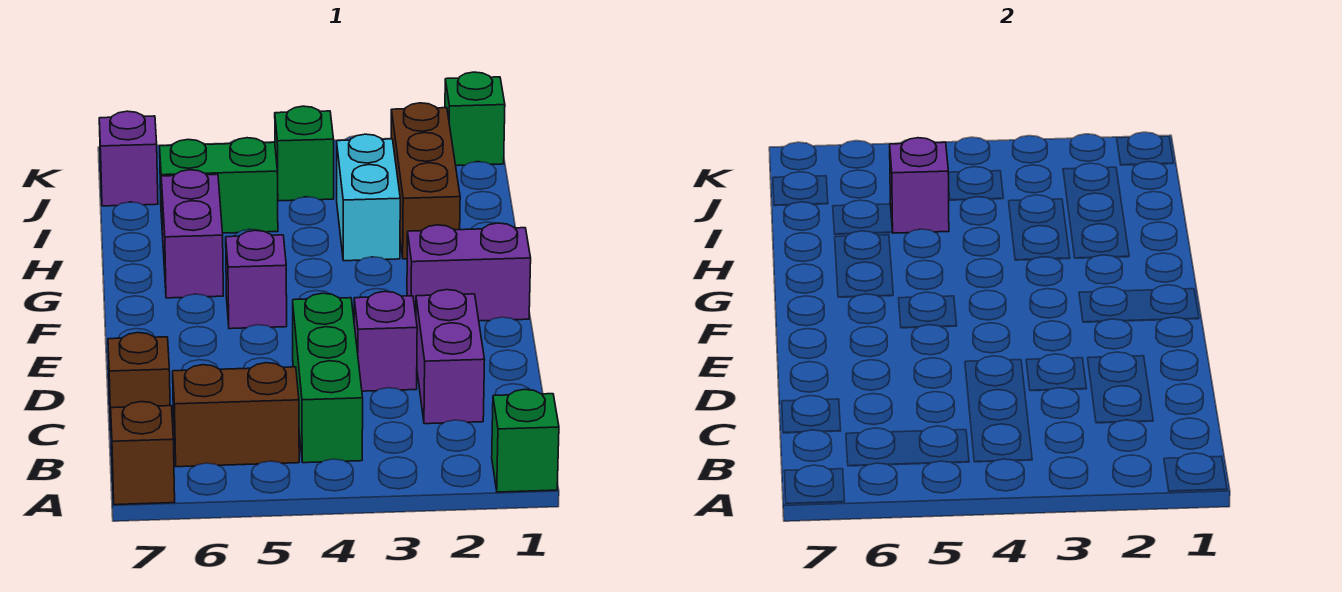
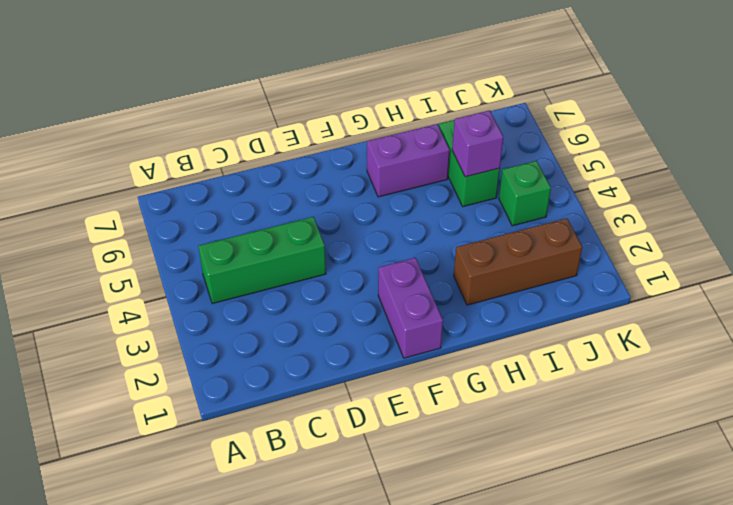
none -> green brick A1 level 1
none -> brown brick A7 level 1
none -> brown brick B5:B6 level 1

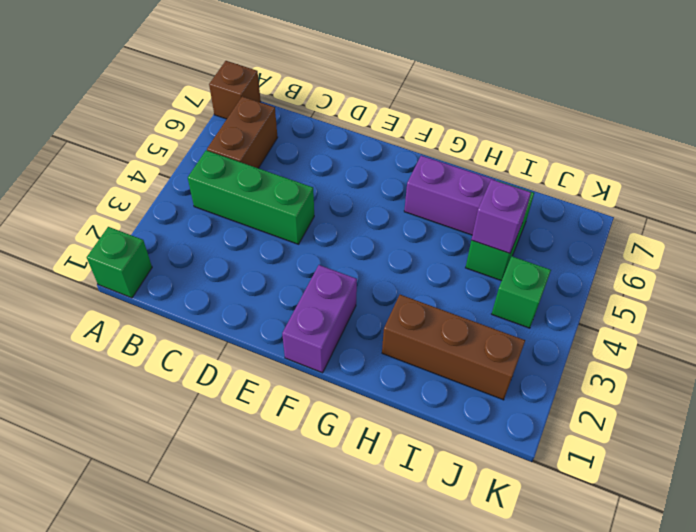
none -> purple brick C2:D2 level 1
none -> brown brick C7 level 1
none -> purple brick D3 level 1

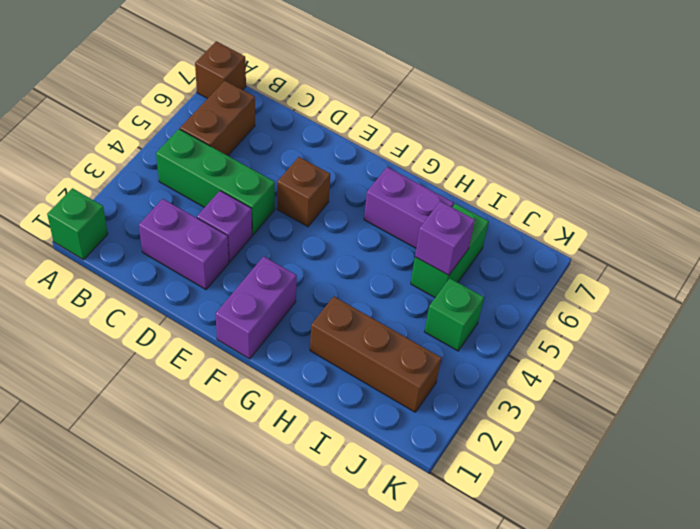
brown brick E5 level 1 -> brown brick C7 level 1
none -> purple brick F5 level 1
none -> cyan brick H3:I3 level 1
none -> purple brick J7 level 1

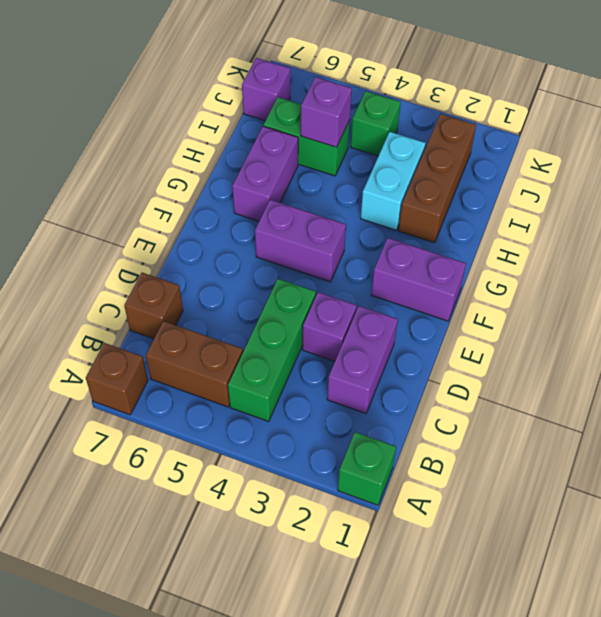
purple brick F4:F5 level 1 -> purple brick F5 level 1
none -> green brick K1 level 1

